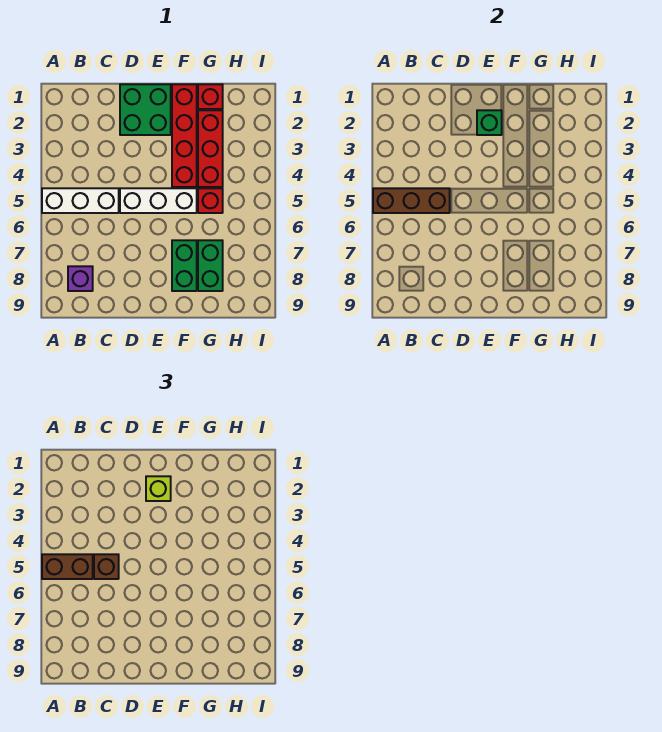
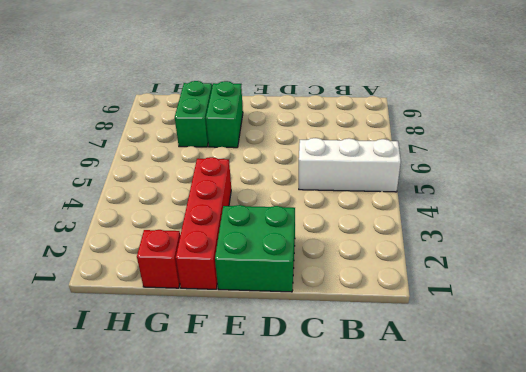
none -> purple brick B8 level 1
none -> white brick D5:F5 level 1
none -> red brick G2:G4 level 1

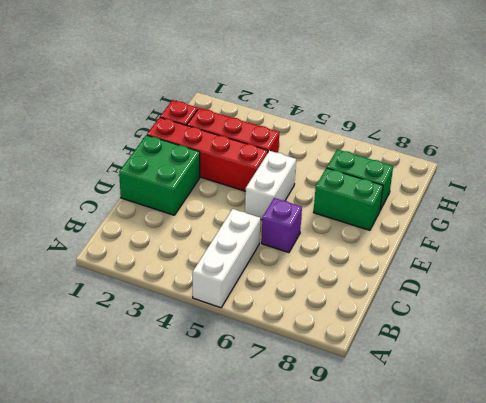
purple brick D6 level 1 -> purple brick B8 level 1
white brick E5:F5 level 1 -> white brick D5:F5 level 1
none -> red brick G5 level 1
none -> brown brick A5:C5 level 2
none -> green brick E2 level 2

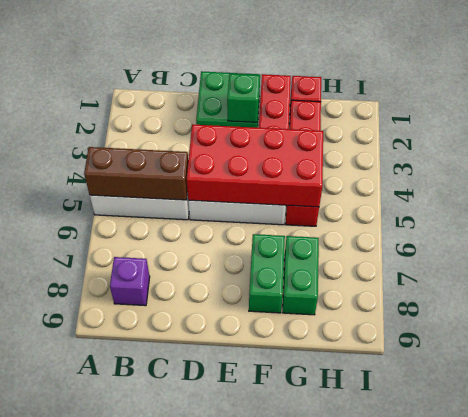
red brick D4:G5 level 2 -> none
none -> brown brick A5:B5 level 3
none -> brown brick C5 level 3
none -> lime brick E2 level 3

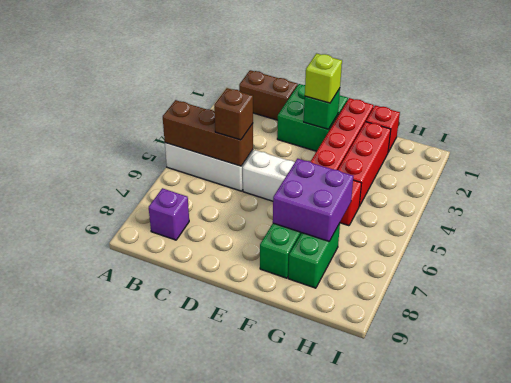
brown brick B1:C1 level 1 -> brown brick A5:B5 level 3
purple brick F6:G7 level 2 -> none

